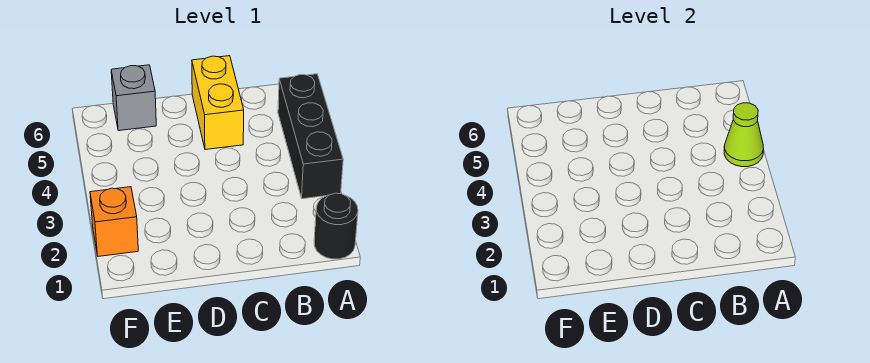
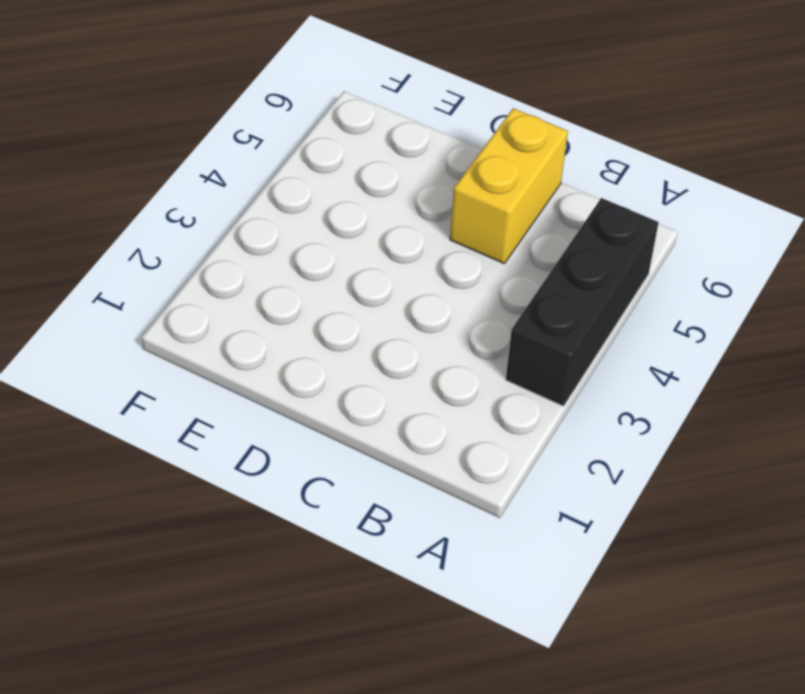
none -> black round brick A1 level 1
none -> grey brick E6 level 1

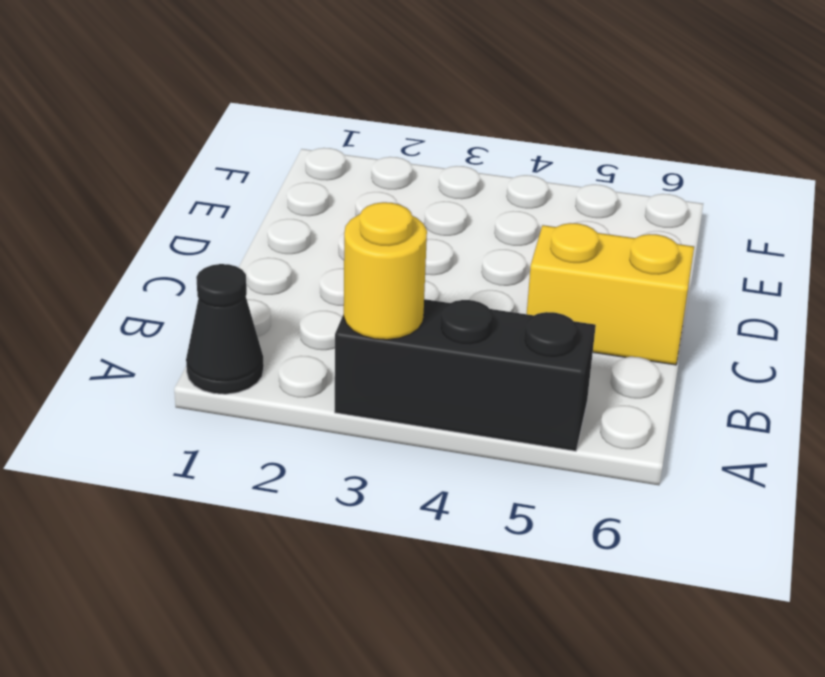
black cone A1 level 1 -> black round brick A1 level 1
yellow round brick A3 level 2 -> none
none -> grey brick E6 level 1
none -> orange brick F2 level 1

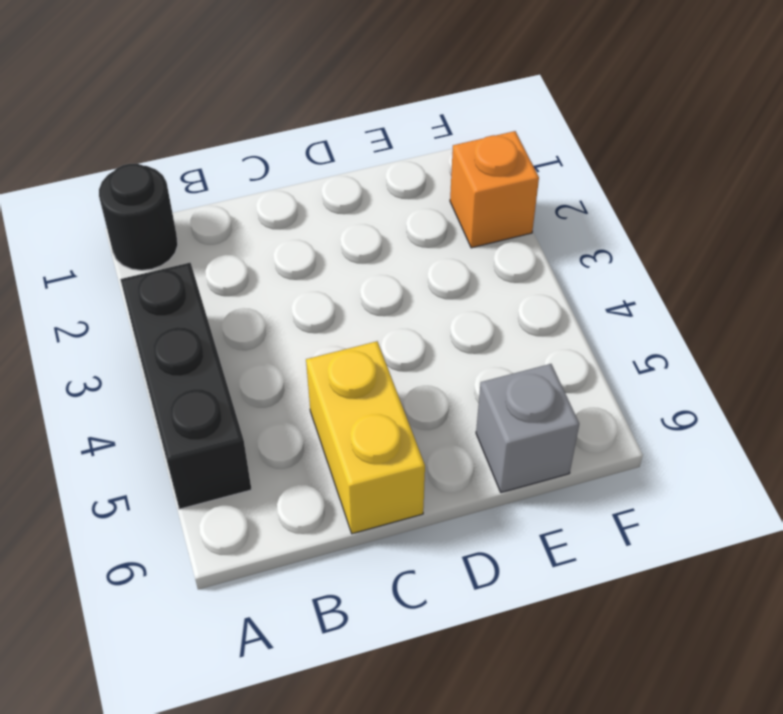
none -> lime cone A4 level 2

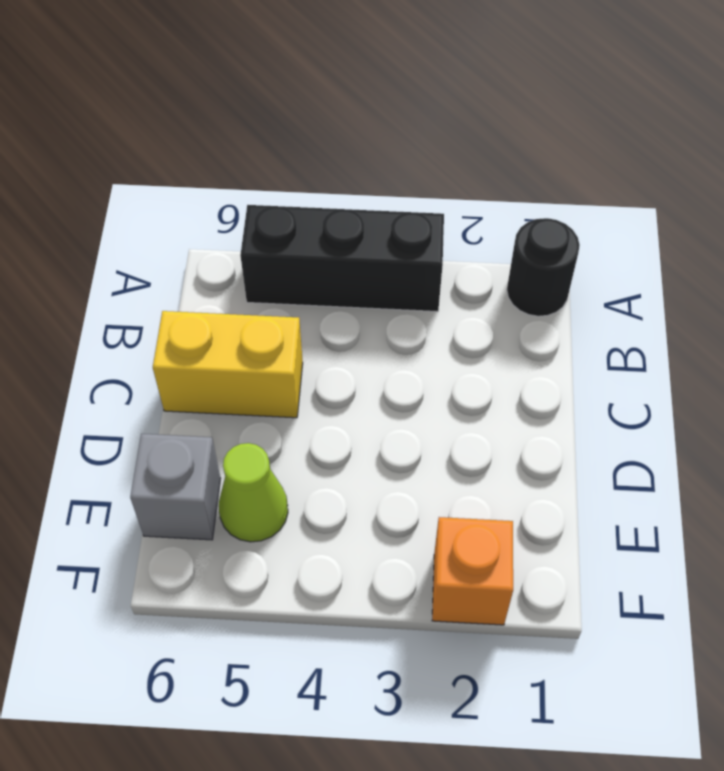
lime cone E5 level 1 -> lime cone A4 level 2

